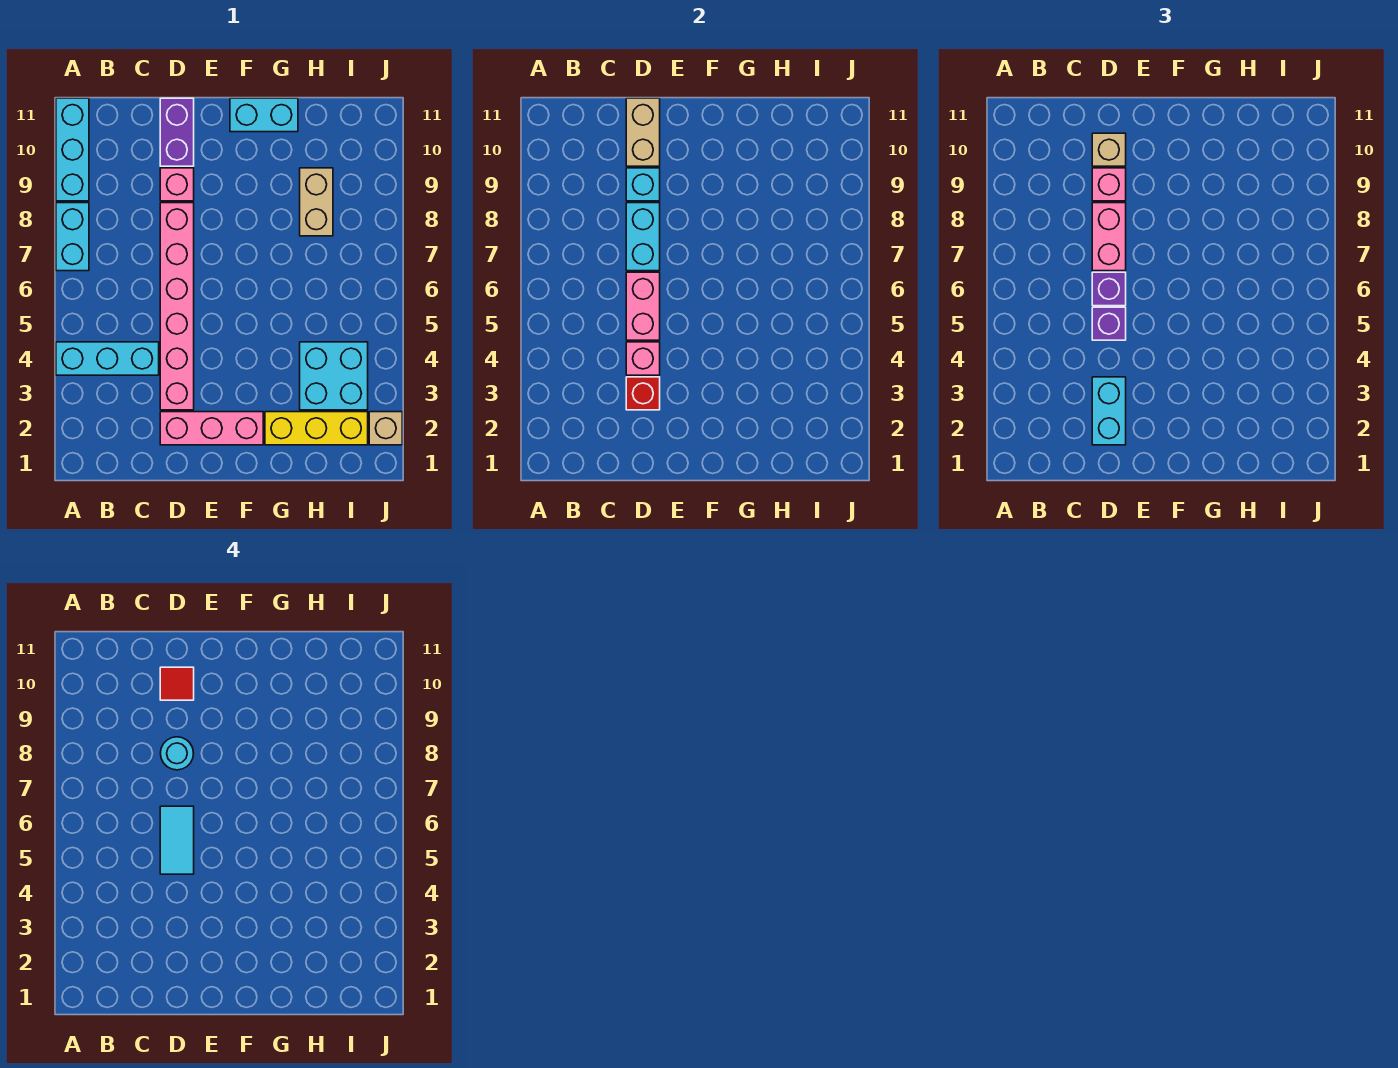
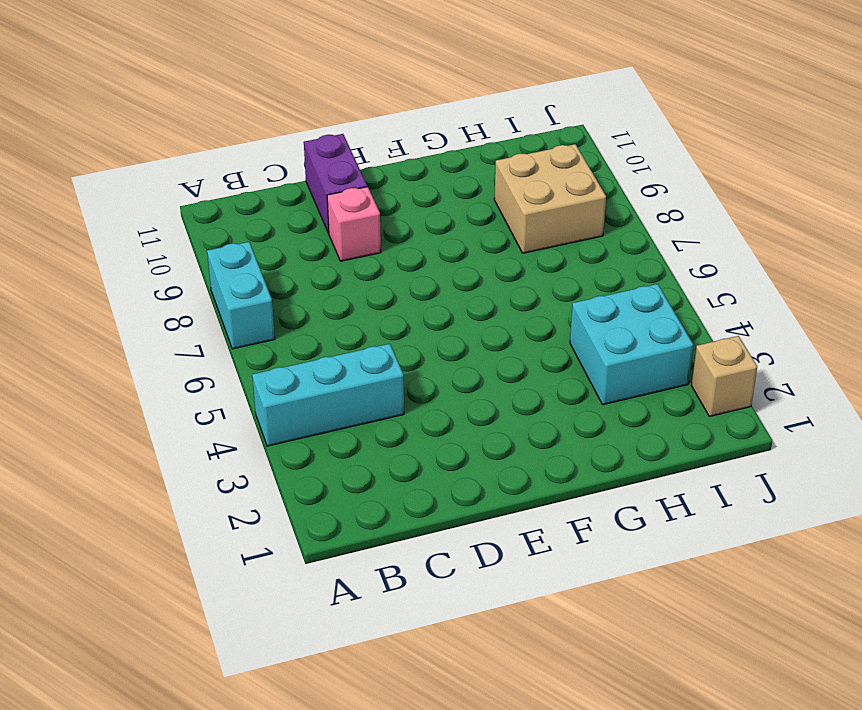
tan brick H8:I9 level 1 -> tan brick H8:H9 level 1
none -> cyan brick A9:A11 level 1
none -> pink brick D2:F2 level 1
none -> pink brick D3:D8 level 1

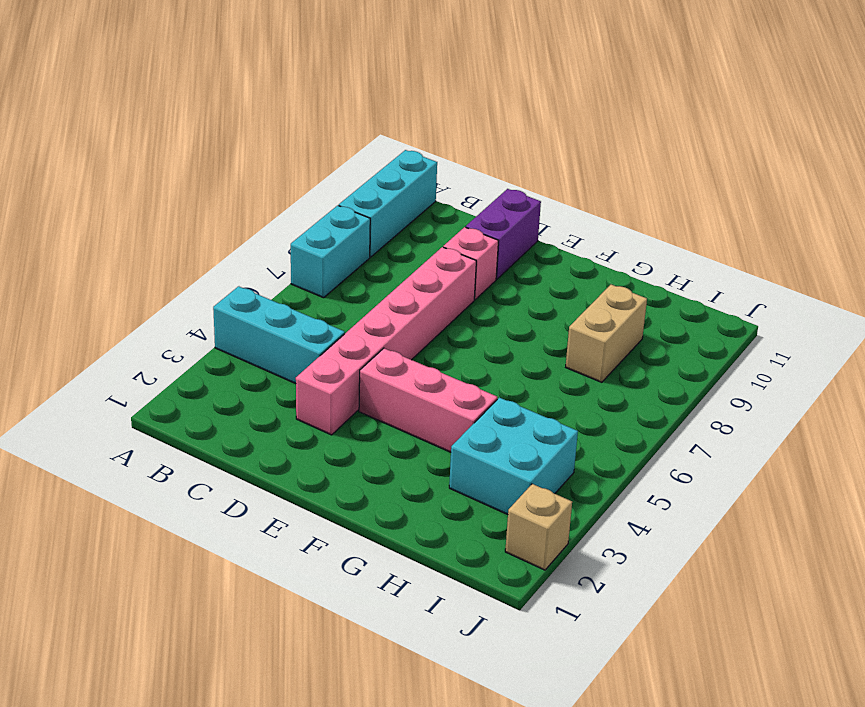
pink brick E4:G4 level 1 -> pink brick D2:F2 level 1
none -> cyan brick F11:G11 level 1
none -> yellow brick G2:I2 level 1
none -> red brick D3 level 2

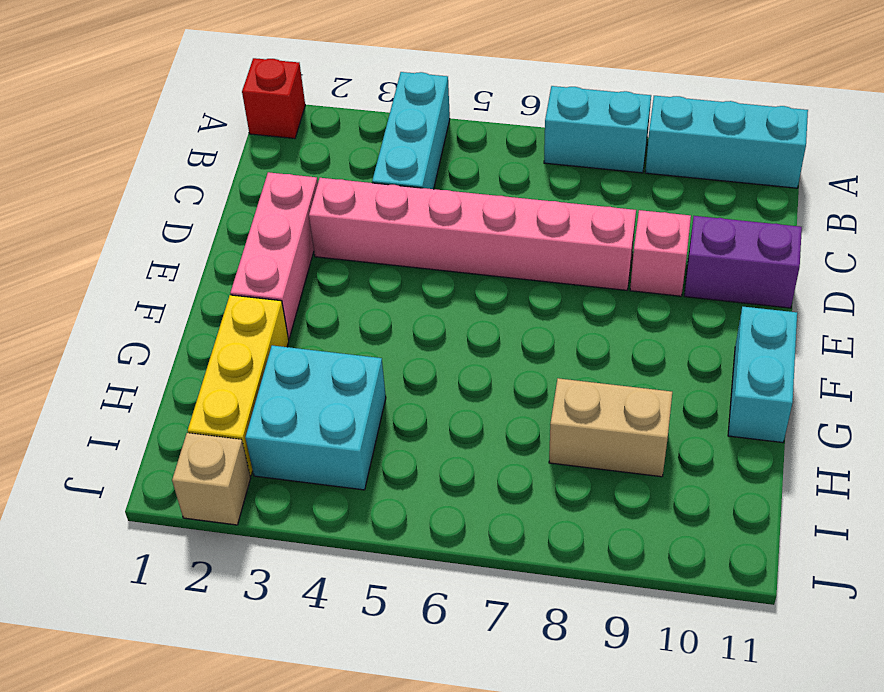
red brick A1 level 1 -> red brick D3 level 2
none -> pink brick D4 level 2
none -> pink brick D5:D6 level 2
none -> cyan brick D7:D8 level 2

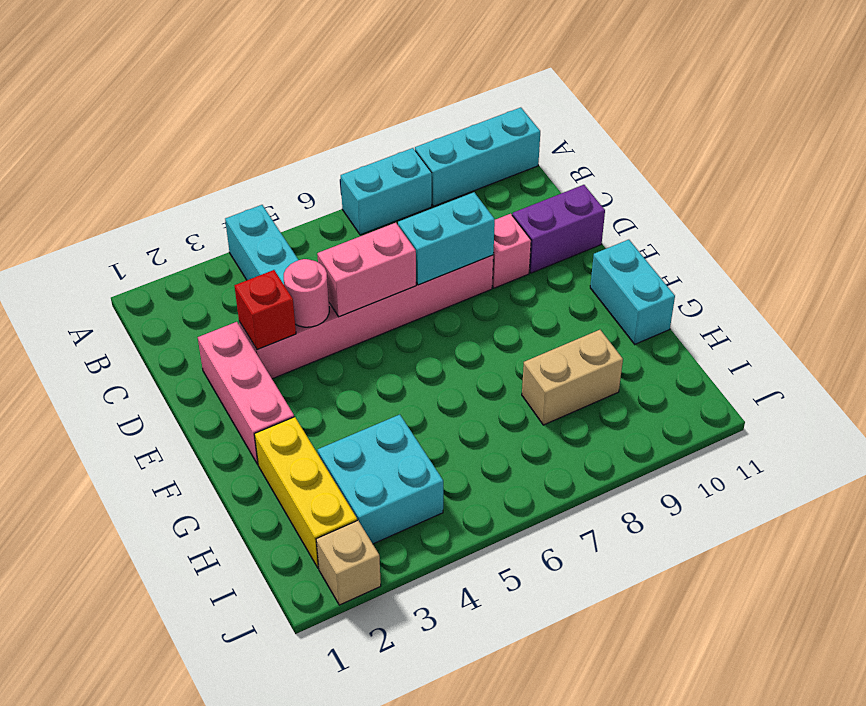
pink round brick D4 level 2 -> pink brick D4 level 2
none -> cyan brick D9 level 2
none -> tan brick D10:D11 level 2
none -> cyan brick D2:D3 level 3

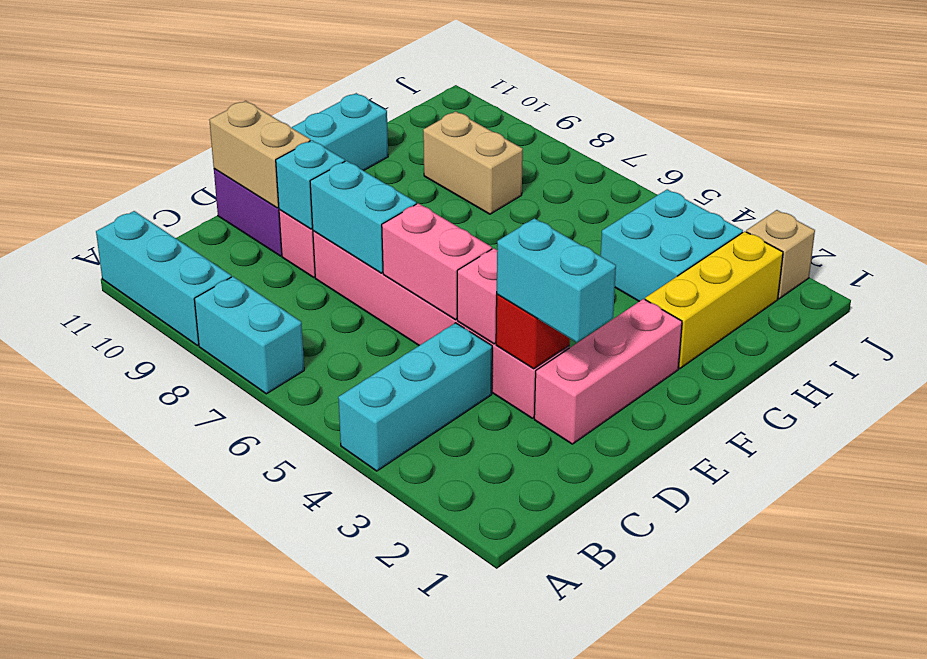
none -> purple brick D5 level 3
none -> purple brick D6 level 3
none -> pink brick D7:D8 level 3

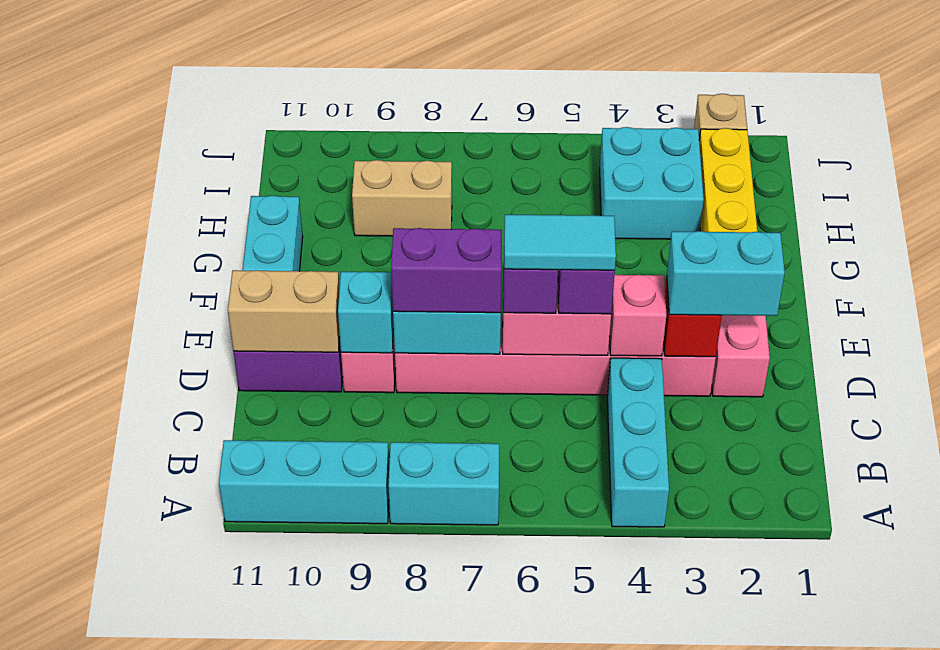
purple brick D7:D8 level 3 -> pink brick D7:D8 level 3
none -> pink brick D9 level 3
none -> tan brick D10 level 3
none -> cyan round brick D8 level 4

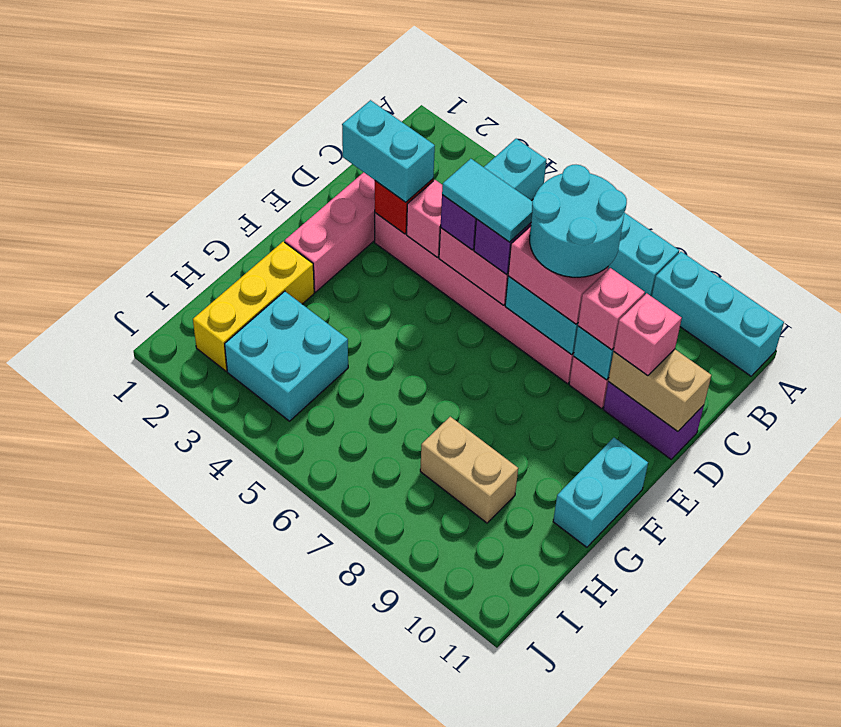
cyan round brick C7:D8 level 4 -> cyan round brick D8 level 4
pink brick D10 level 3 -> tan brick D10 level 3
none -> tan brick J2 level 1
none -> red tile D10 level 4

